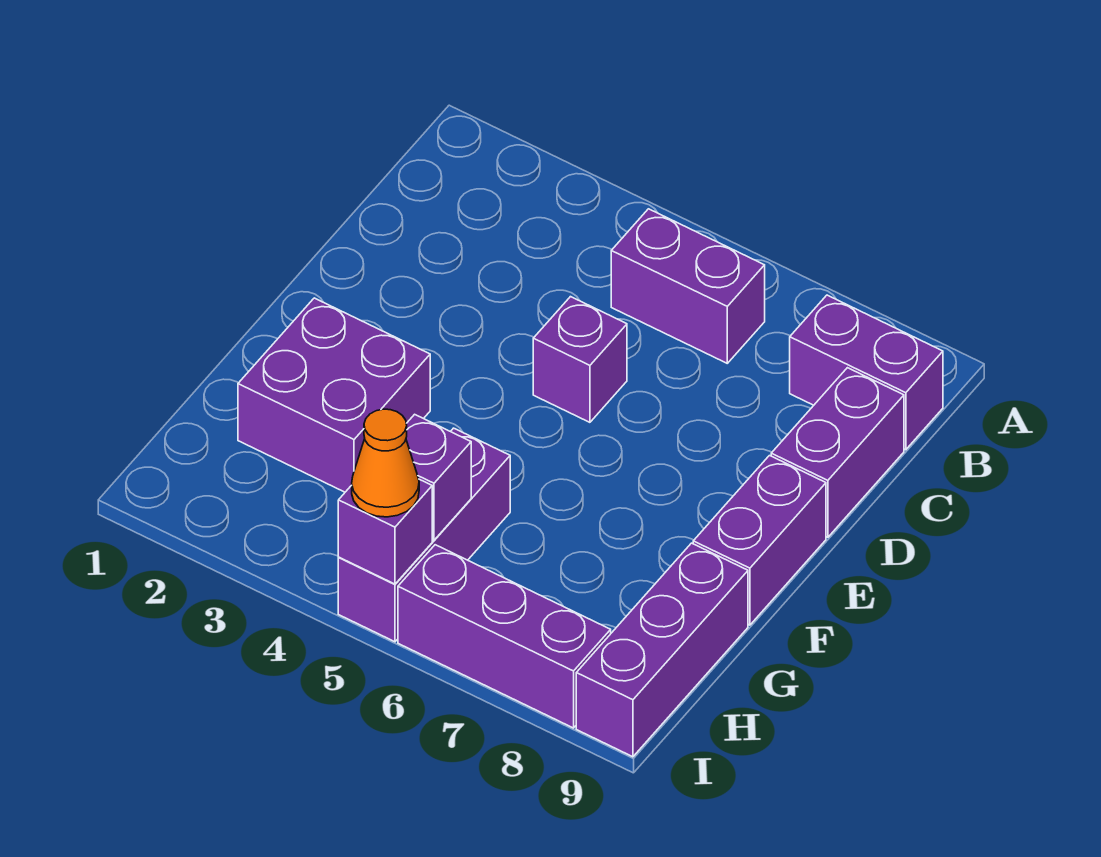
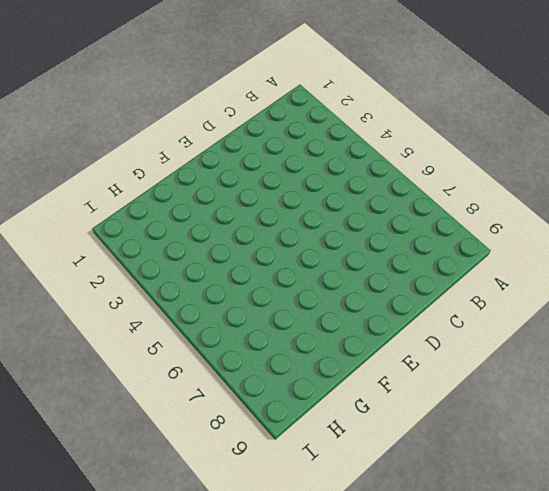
none -> purple brick B5:B6 level 1
none -> purple brick B8:B9 level 1
none -> purple brick C9:D9 level 1

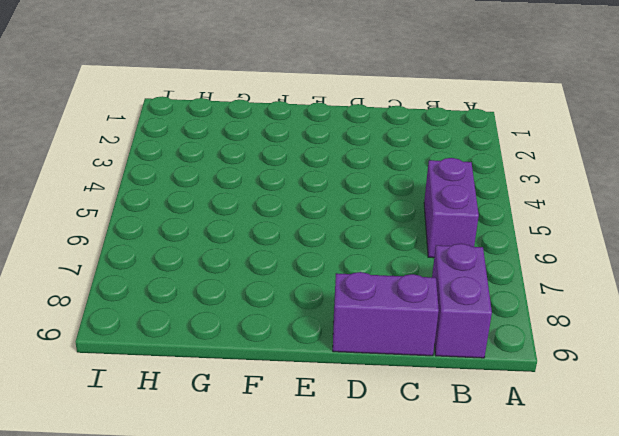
none -> purple brick D5 level 1
none -> purple brick E9:F9 level 1
none -> purple brick F2:G3 level 1

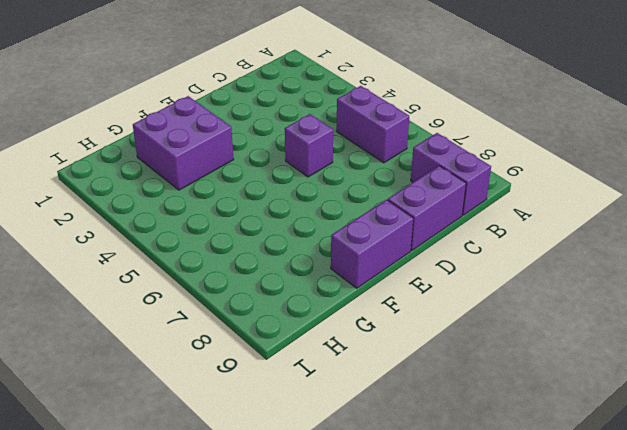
none -> purple brick G5:I5 level 1
none -> purple brick G9:I9 level 1
none -> purple brick I6:I8 level 1

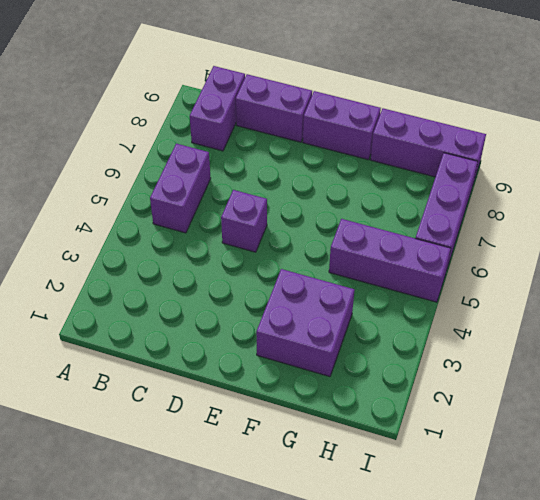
none -> purple brick H5 level 2
none -> purple brick I5 level 2
none -> orange cone I5 level 3

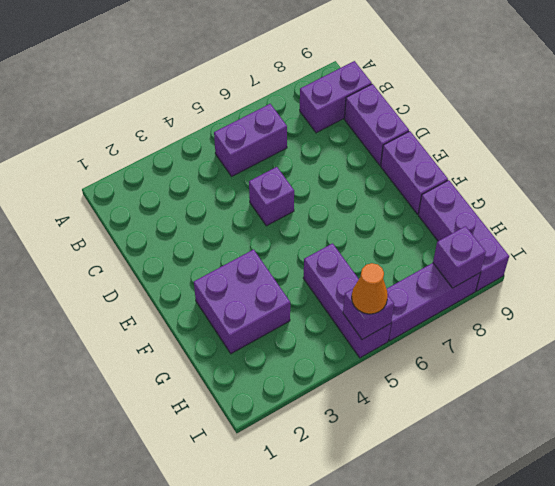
purple brick I8 level 2 -> purple brick H5 level 2

